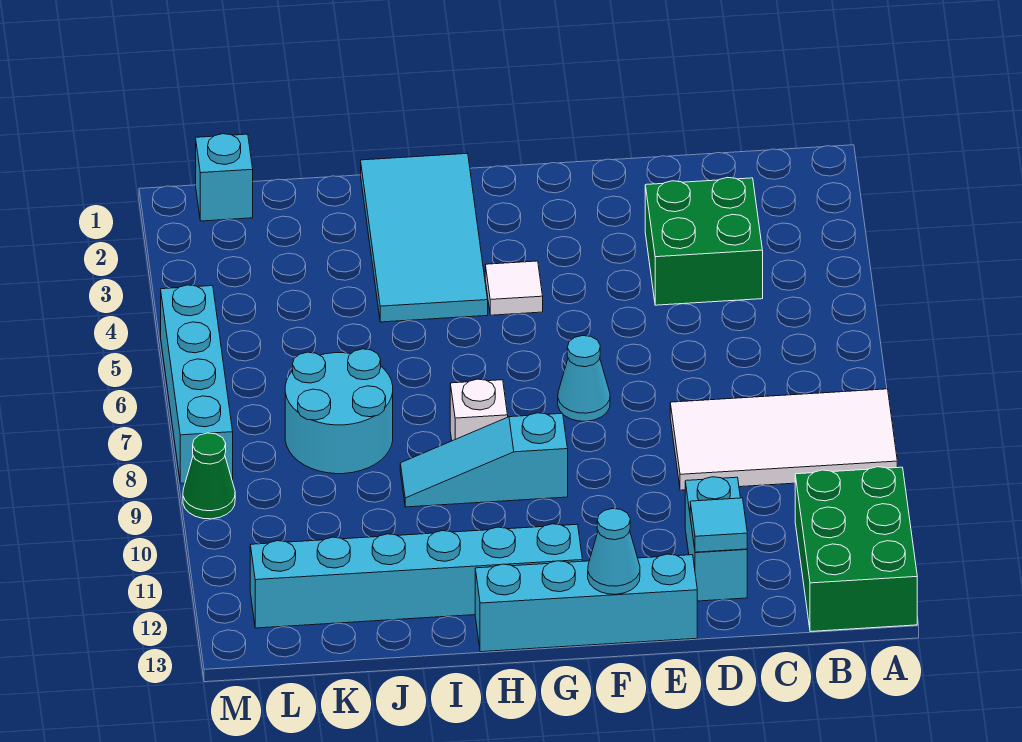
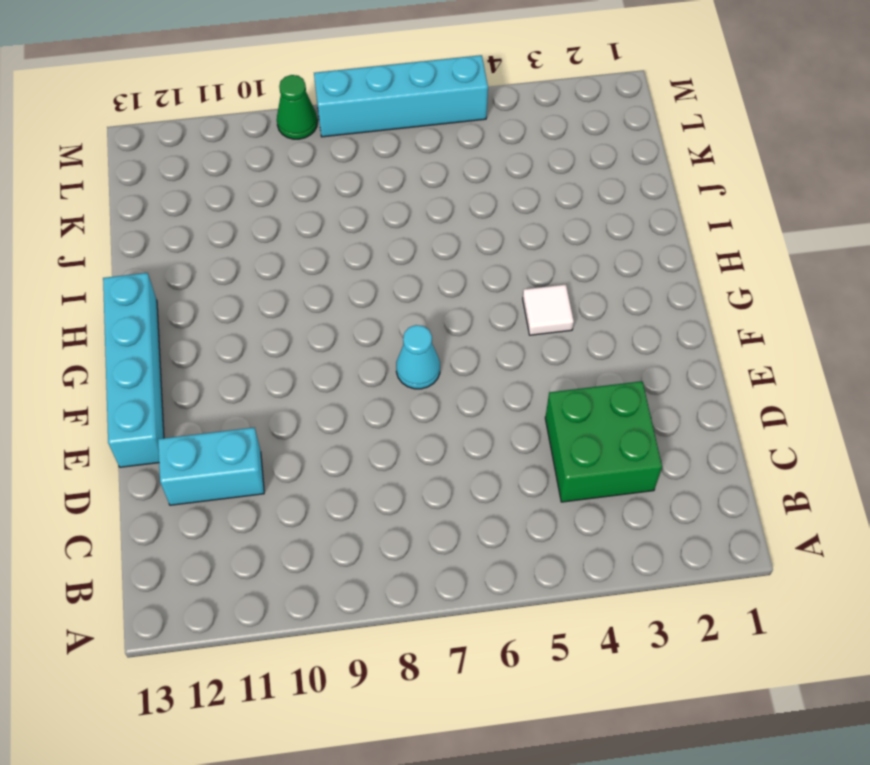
none -> white tile A8:D9 level 1
none -> green brick A11:B13 level 1
none -> cyan slope G9:I9 level 1 top G

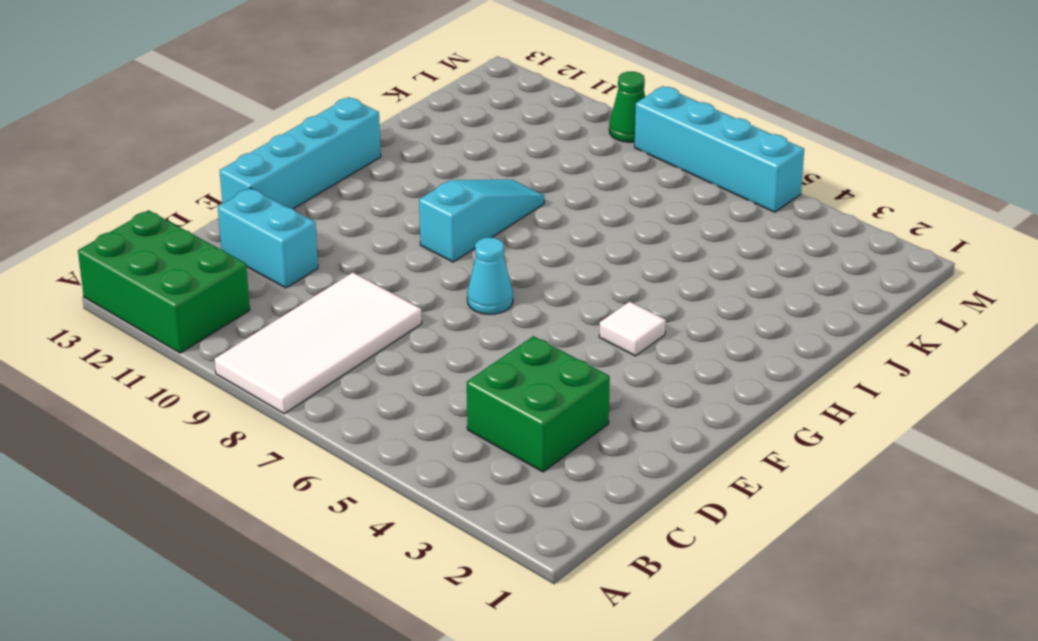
none -> cyan brick G12:L12 level 1
none -> cyan tile H1:I4 level 1
none -> white brick H8 level 1

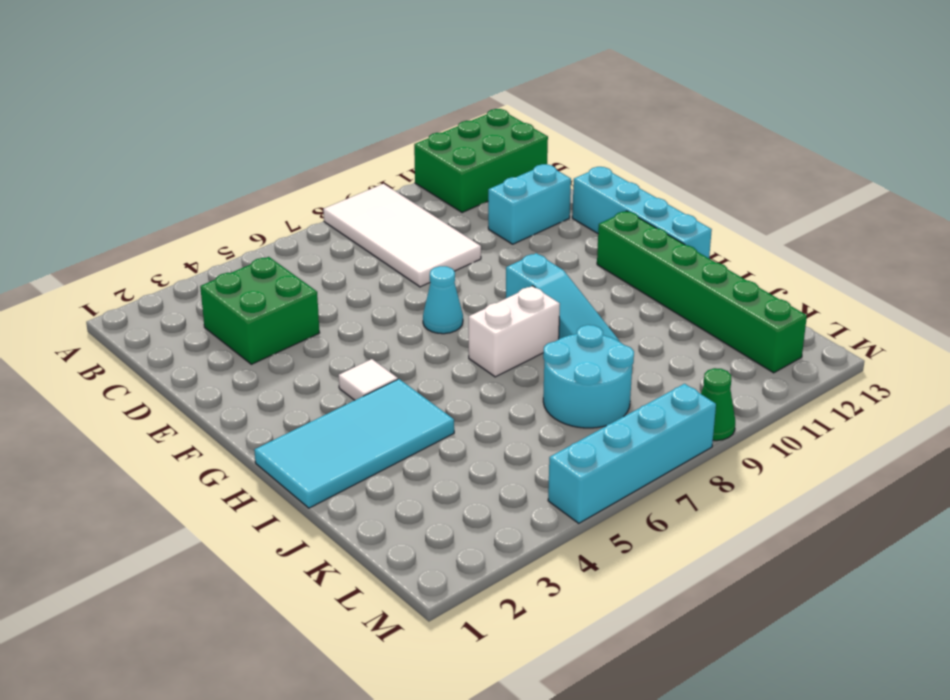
green brick G12:L12 level 1 -> cyan brick G12:L12 level 1
white brick H7:H8 level 1 -> white brick H8 level 1
none -> cyan brick L1 level 1
none -> cyan tile D12 level 2
none -> cyan cone F13 level 2

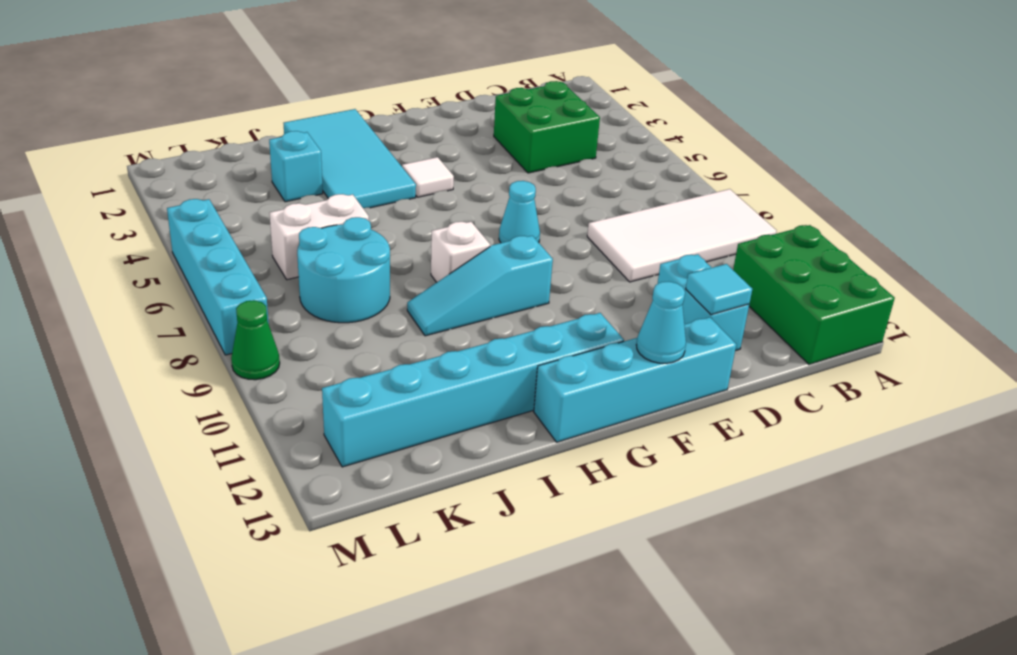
cyan brick J3 level 1 -> cyan brick L1 level 1
white brick J6:K6 level 1 -> none

